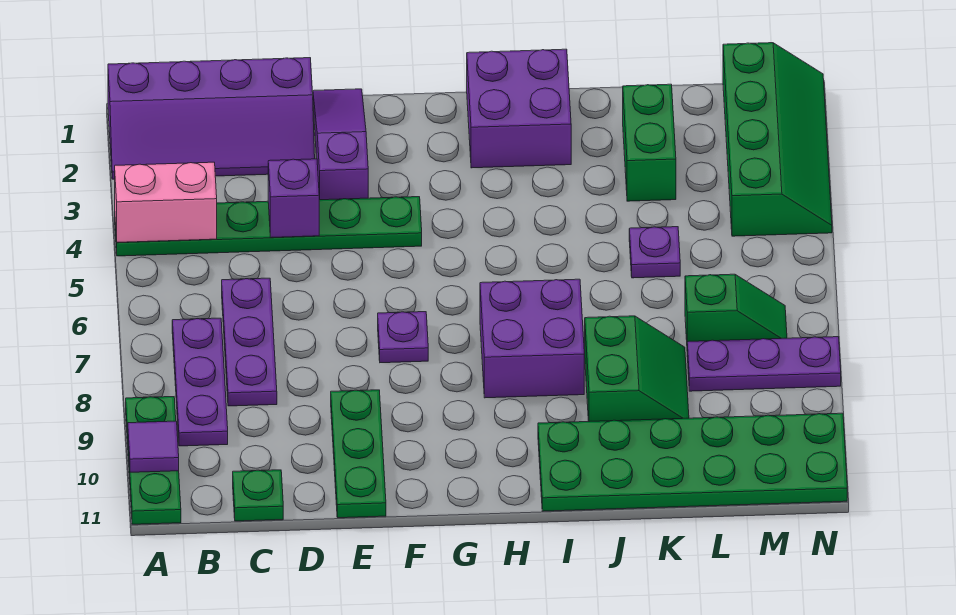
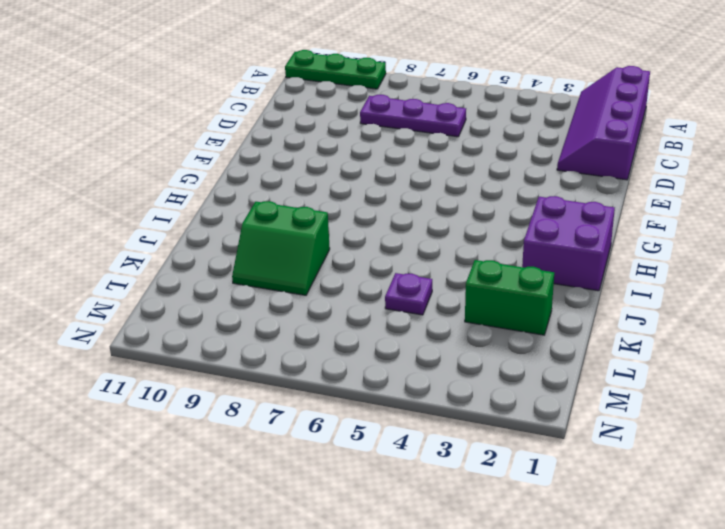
none -> green plate A4:F4 level 1
none -> purple plate B7:B9 level 1
none -> green plate C11 level 1

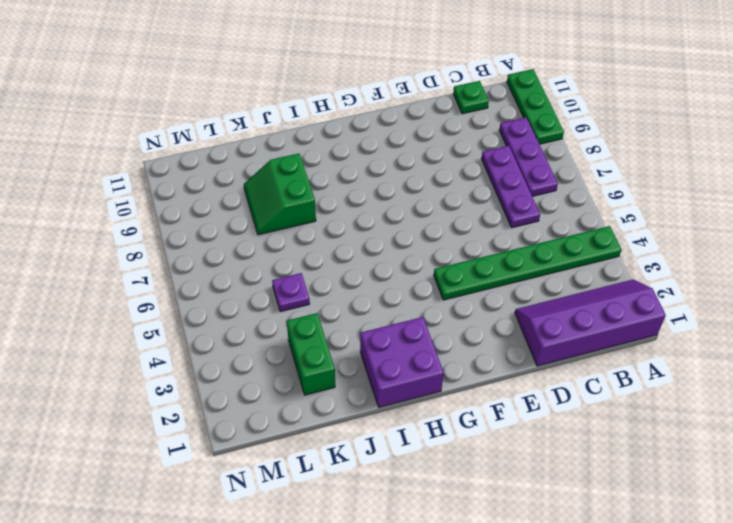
none -> purple slope E1:E3 level 1 top 3
none -> green plate E9:E11 level 1
none -> purple plate F7 level 1

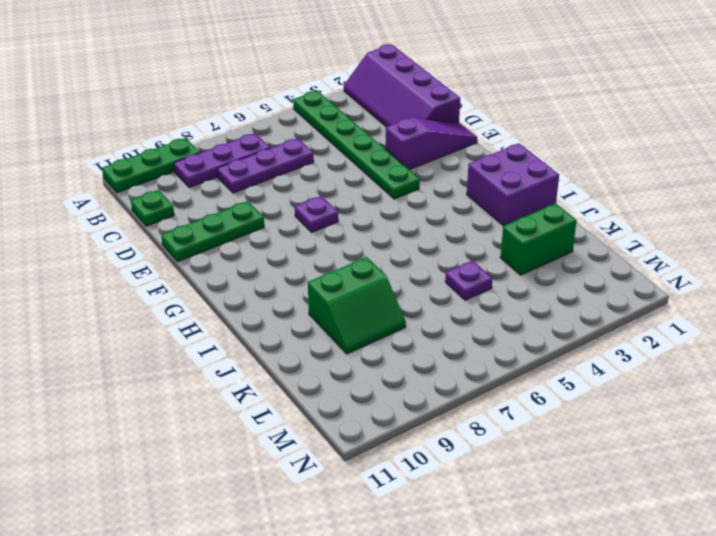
none -> purple brick H7:I8 level 1
none -> green plate I10:N11 level 1
none -> green slope L7:M7 level 1 top L

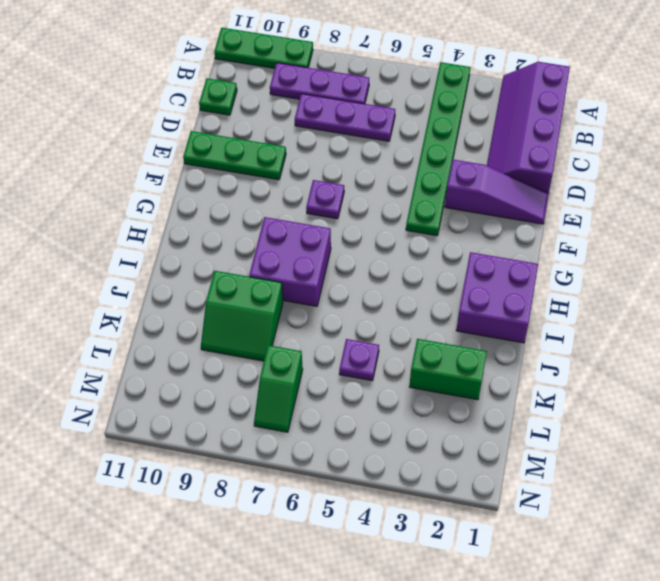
none -> green plate I10:N11 level 1
none -> purple plate L8:N8 level 1
none -> green slope M1:N4 level 1 top M

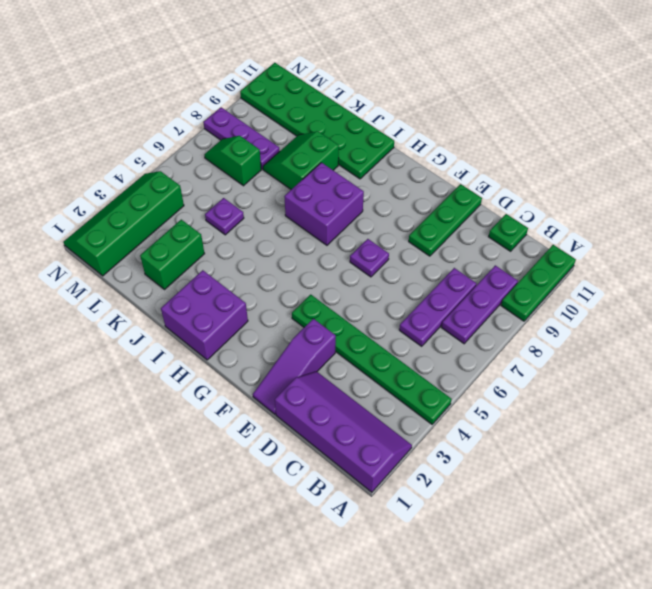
none -> pink brick A4:B4 level 2
none -> purple tile A10 level 2
none -> purple brick D4 level 2

